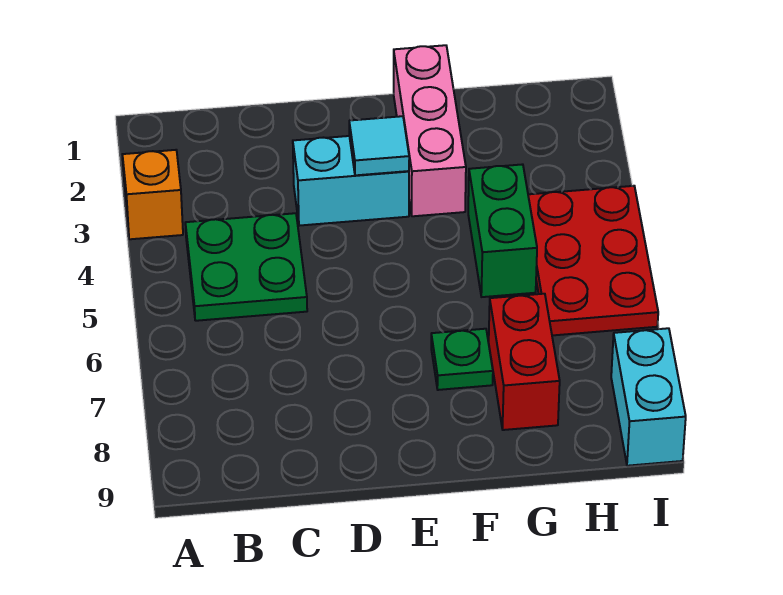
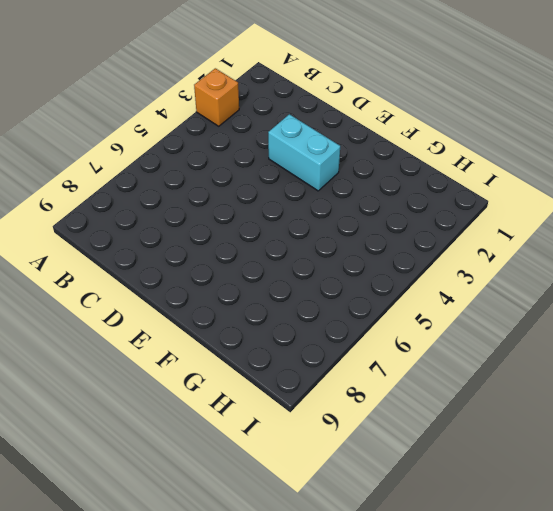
none -> green plate B4:C5 level 1
none -> pink brick F1:F3 level 1

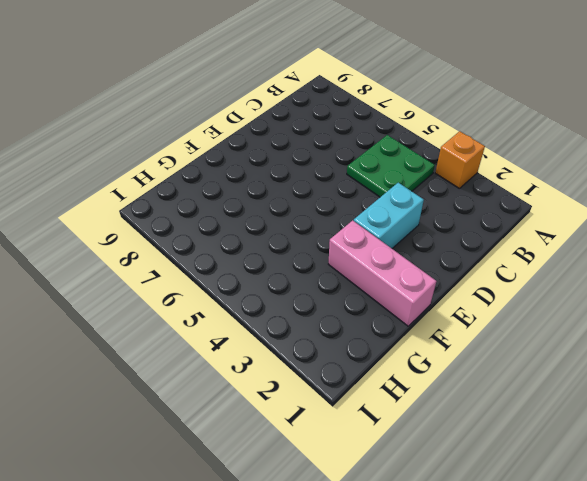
none -> green plate F7 level 1
none -> green brick G4:G5 level 1

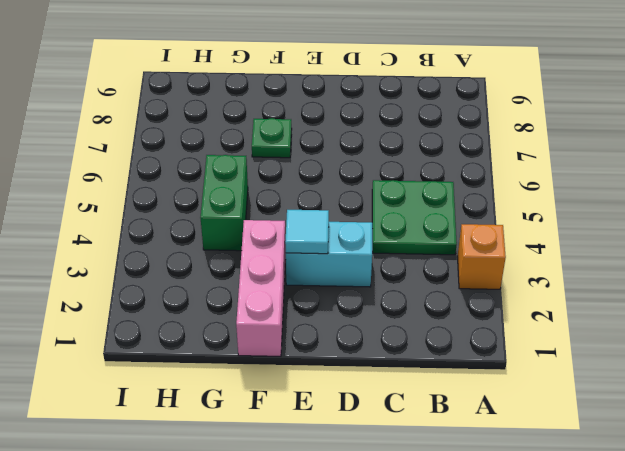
none -> red brick G7:G8 level 1
none -> red plate H4:I6 level 1

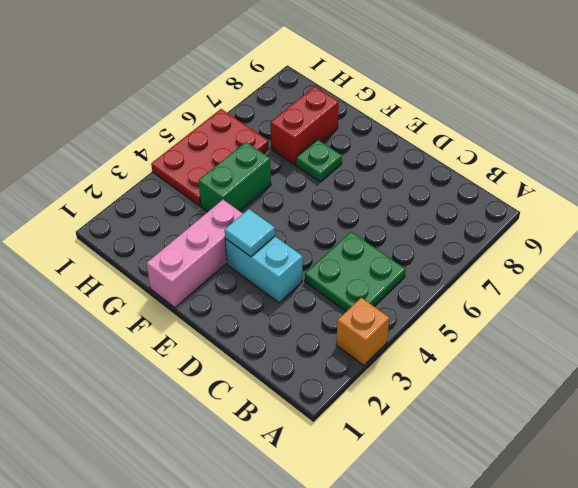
none -> cyan brick I8:I9 level 1

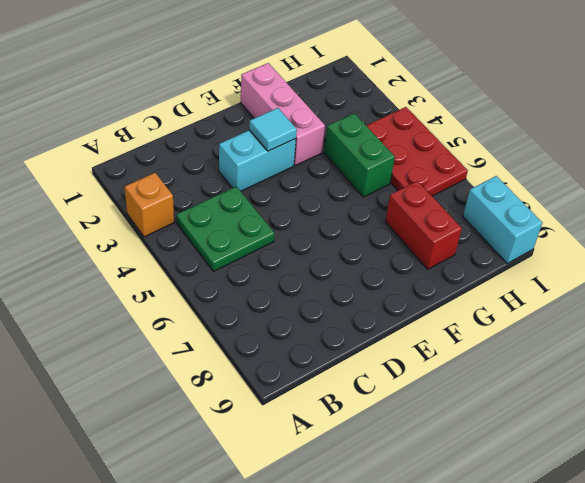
none -> green plate F7 level 1

